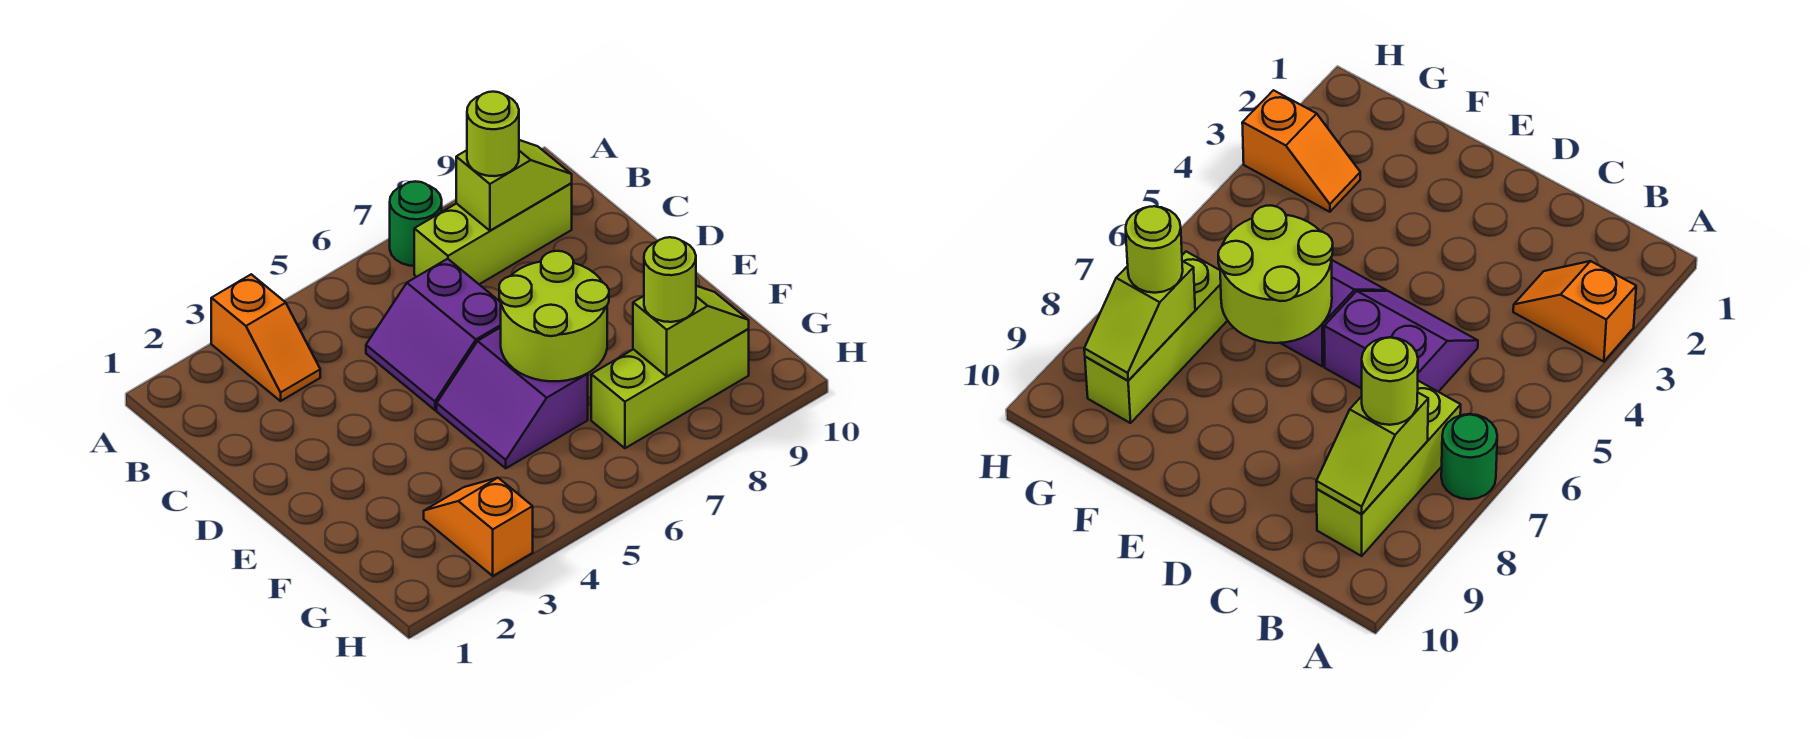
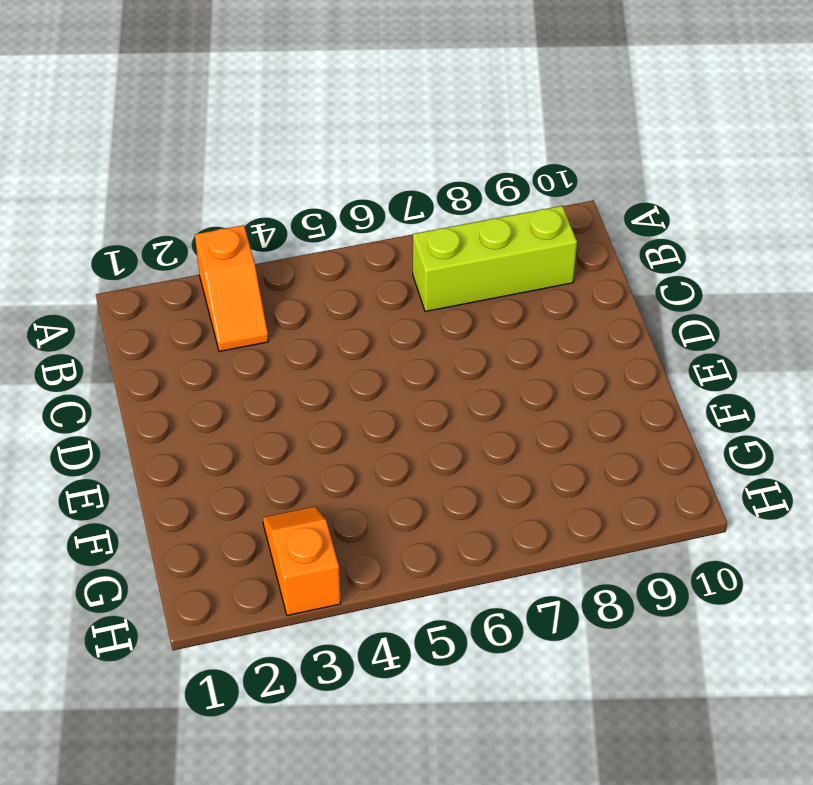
none -> green round brick A7 level 1
none -> purple slope C5:D6 level 1 top 6
none -> purple slope E5:F6 level 1 top 6

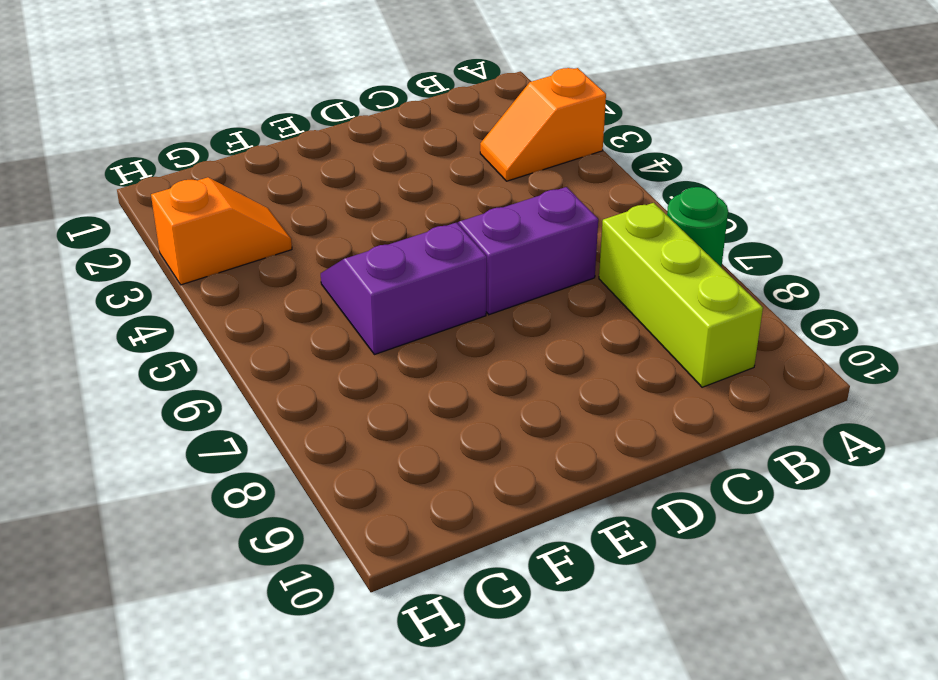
none -> lime brick G7:G9 level 1
none -> lime slope B8:B9 level 2 top 8
none -> lime round brick E6:F7 level 2

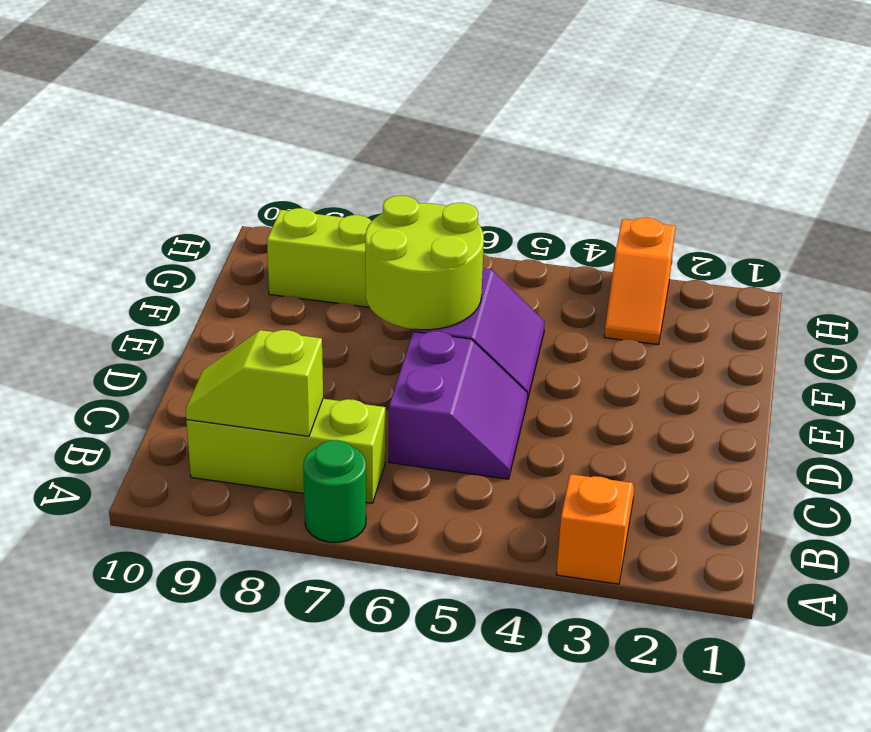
none -> lime slope G8:G9 level 2 top 8
none -> lime round brick B8 level 3
none -> lime round brick G8 level 3

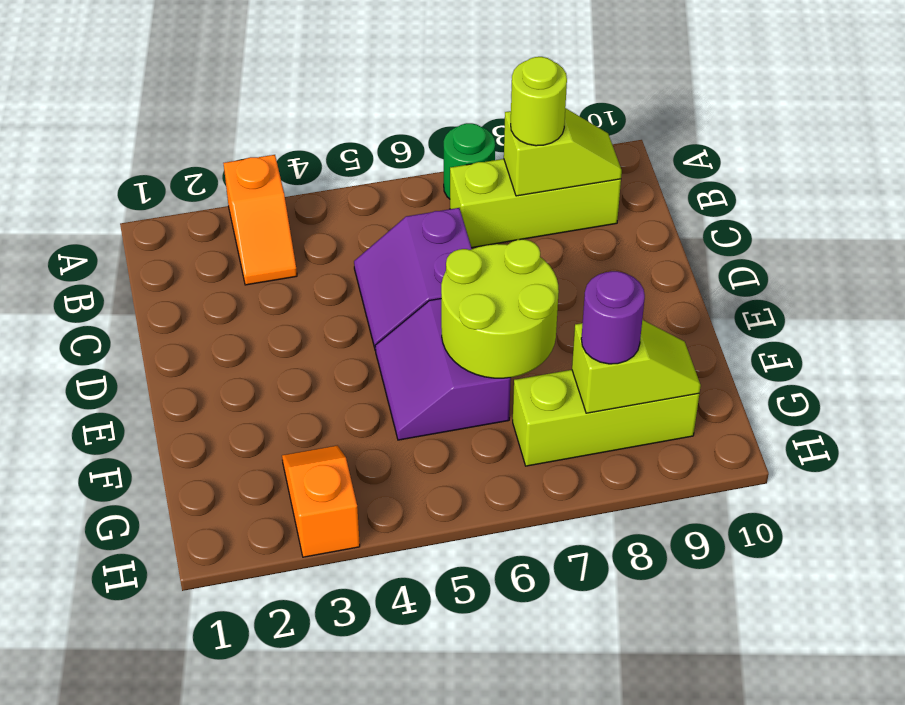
purple round brick G8 level 3 -> lime round brick G8 level 3

